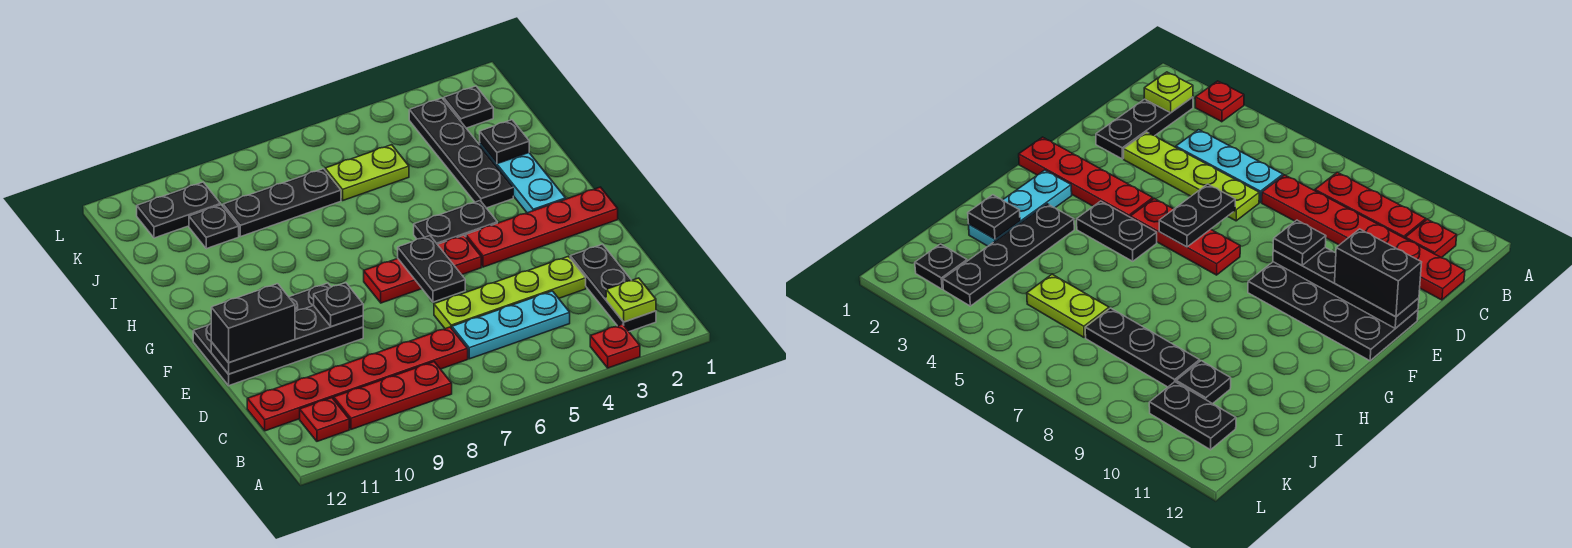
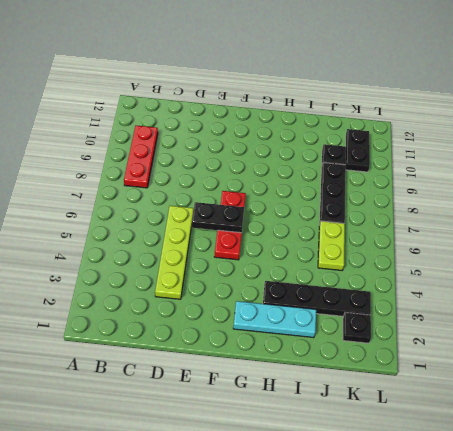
none -> red plate A3 level 1
none -> black plate B2:D2 level 1
none -> red plate B11 level 1

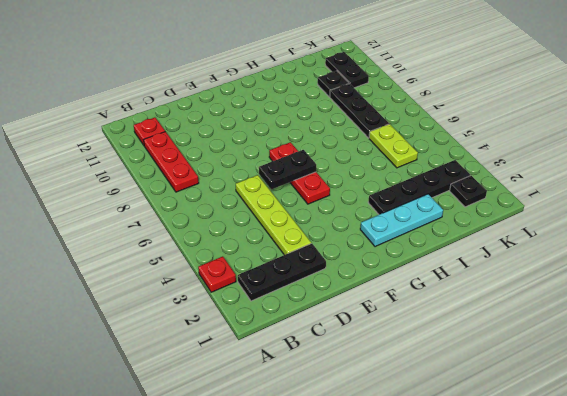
none -> cyan plate C4:C6 level 1
none -> red plate C7:C12 level 1
none -> black plate E9:F12 level 1

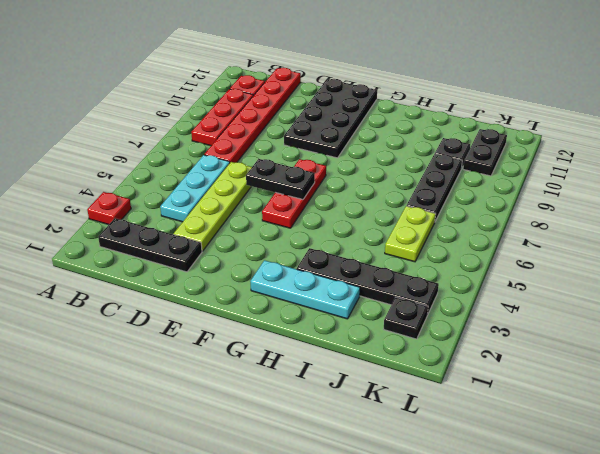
none -> red plate F1:F4 level 1
none -> black plate G4:G5 level 1
none -> lime plate B2 level 2

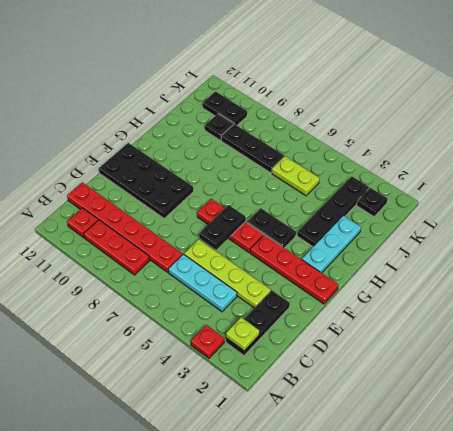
none -> black plate E9:E12 level 2
none -> black plate I2 level 2
none -> black plate E9 level 3

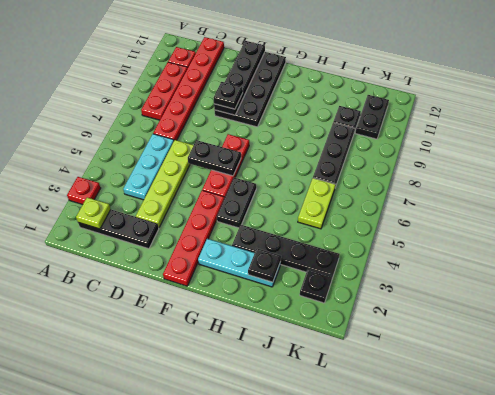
none -> black brick E11:E12 level 3

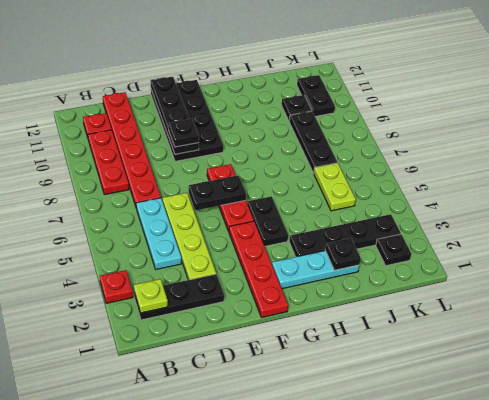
none -> black brick E11:E12 level 3

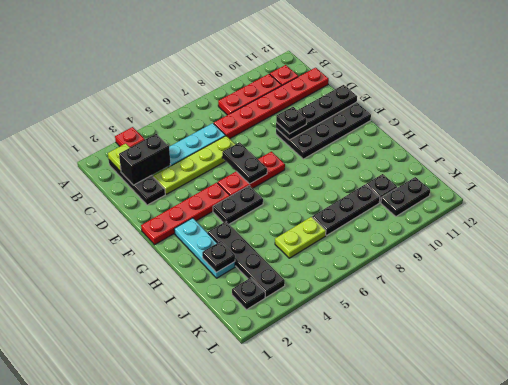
black brick C2:C3 level 2 -> black brick E11:E12 level 3

